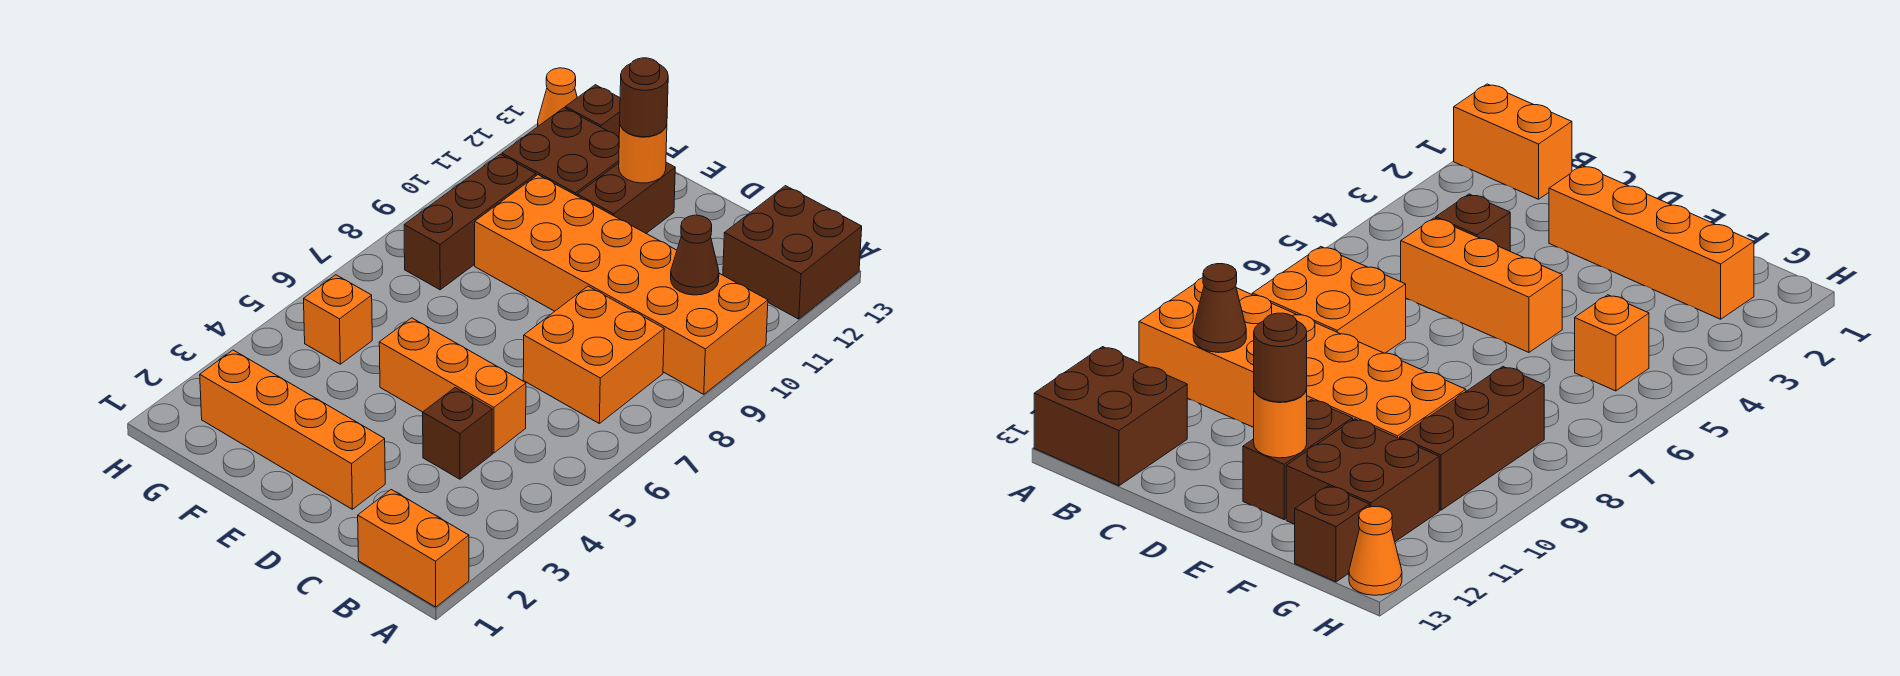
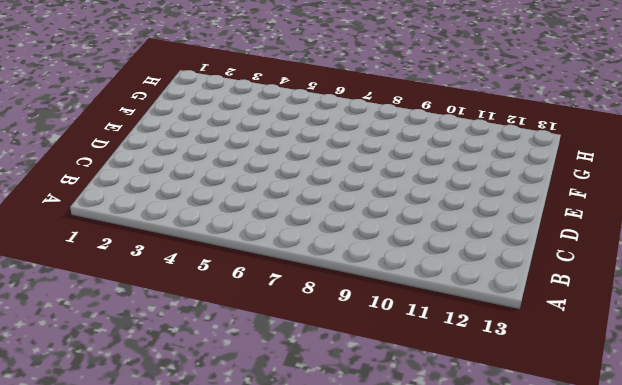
none -> orange brick A1:B1 level 1
none -> orange brick A9:F10 level 1
none -> brown brick A12:B13 level 1

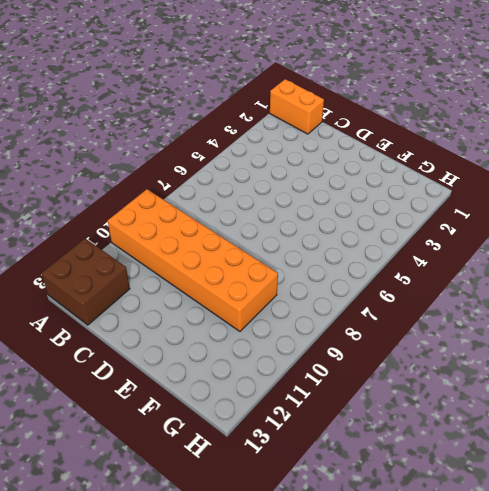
none -> orange brick B7:C8 level 1
none -> brown brick C4 level 1
none -> orange brick C5:E5 level 1

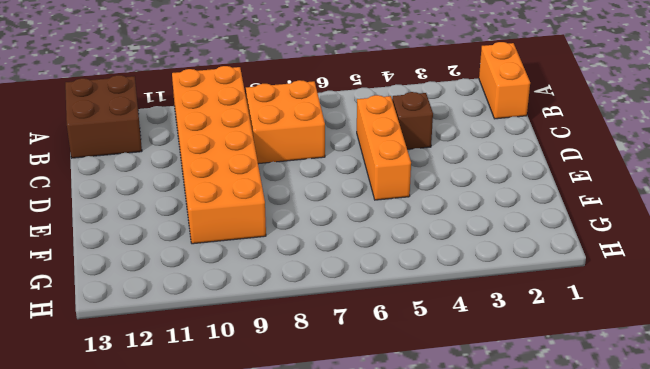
none -> orange brick D2:G2 level 1
none -> brown brick E11:E12 level 1
none -> brown brick F11:G12 level 1

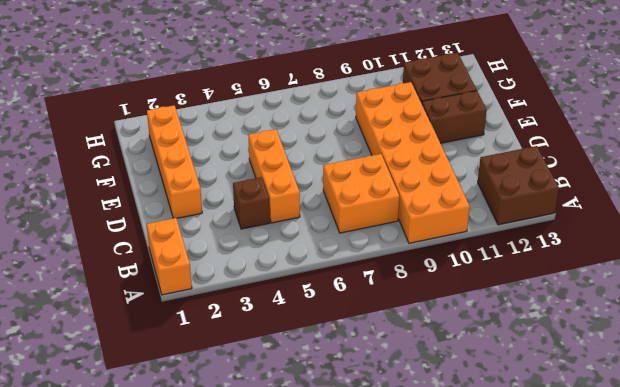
none -> orange brick G5 level 1
none -> brown brick G8:G10 level 1
none -> brown brick G13 level 1

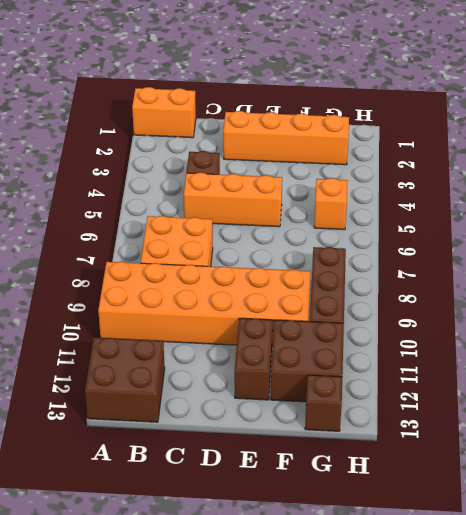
none -> orange cone H13 level 1
none -> brown cone B10 level 2
none -> orange round brick E12 level 2

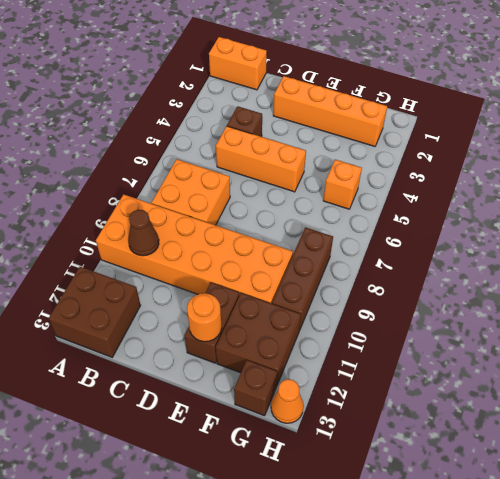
none -> brown round brick E12 level 3

